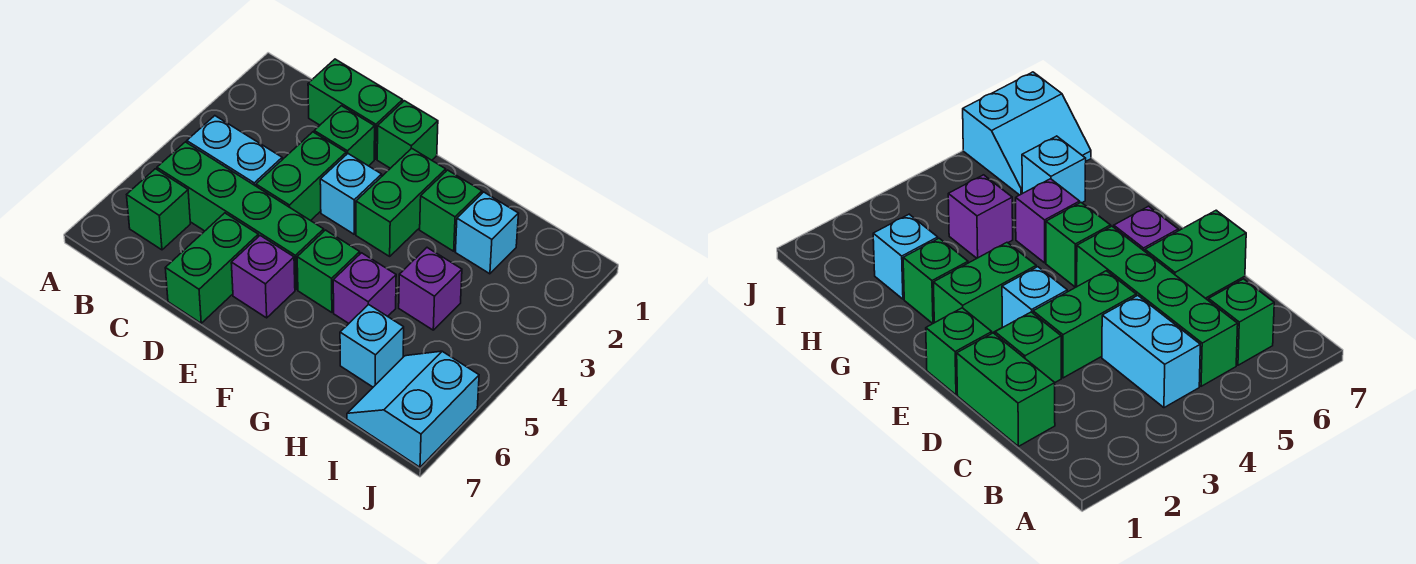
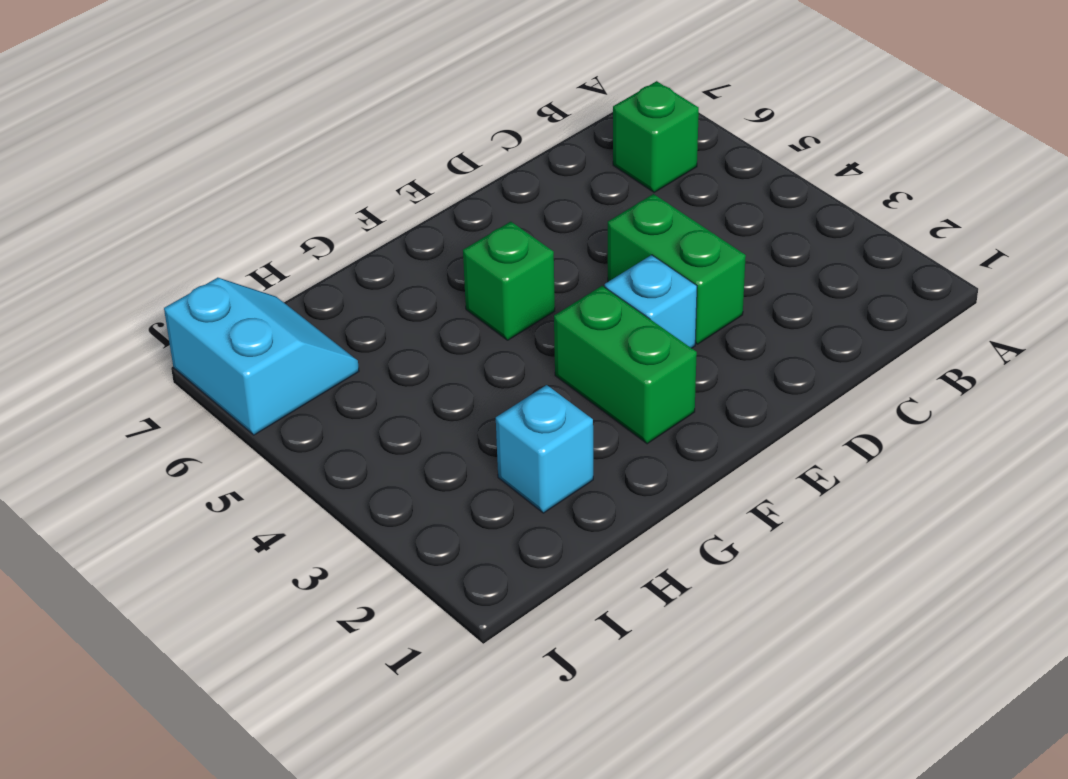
none -> cyan brick B4:C4 level 1
none -> green brick B5:E5 level 1
none -> green brick C1:D1 level 1

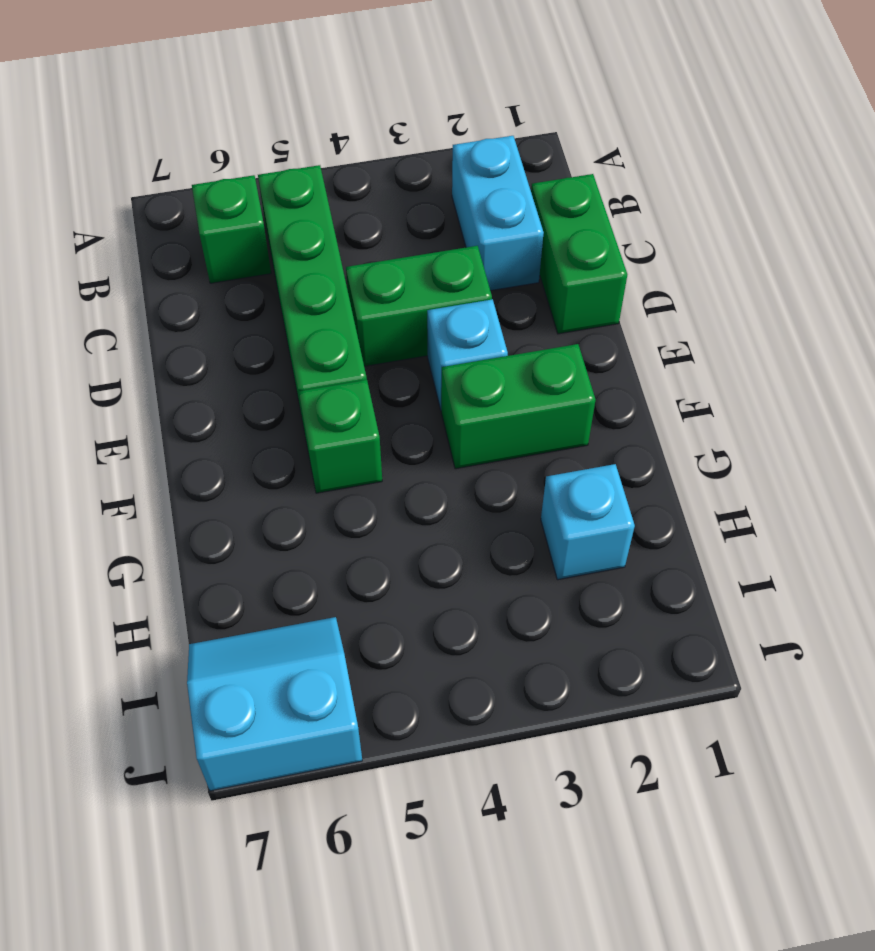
cyan brick B2:C2 level 1 -> cyan brick B4:C4 level 1
none -> green brick D2 level 1
none -> green brick D6:D7 level 1
none -> green brick E1 level 1

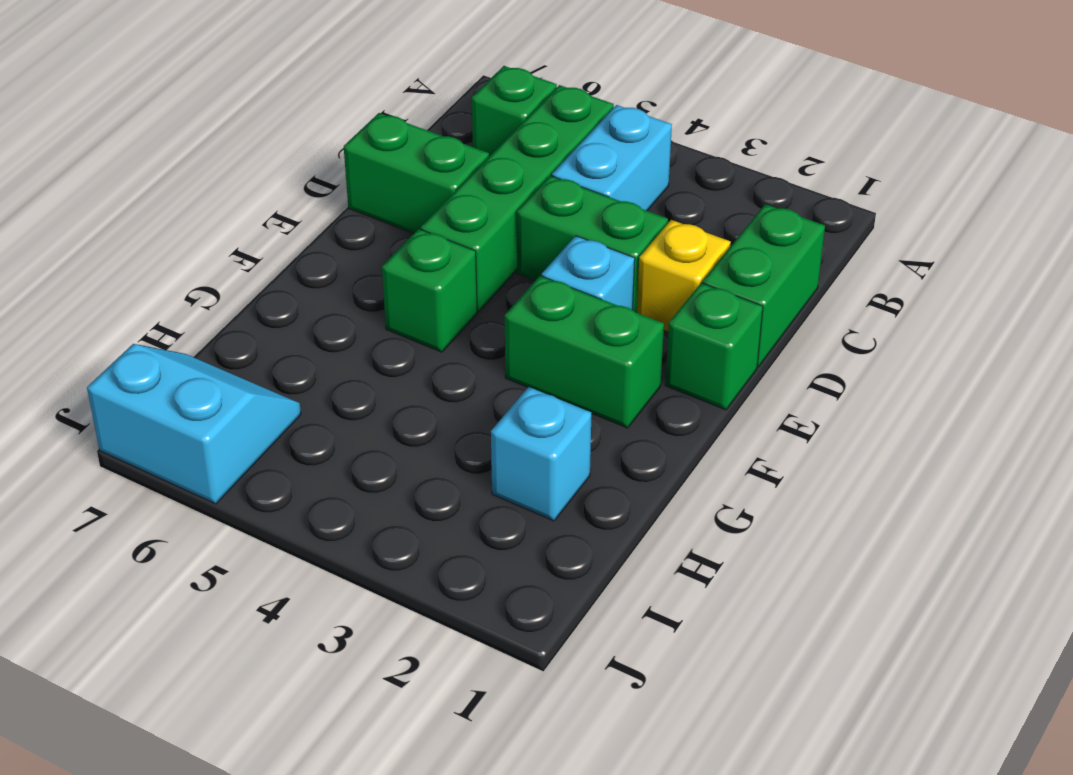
yellow brick D2 level 1 -> green brick D2 level 1
none -> purple brick E6 level 1
none -> green brick G2 level 1
none -> purple brick G5 level 1

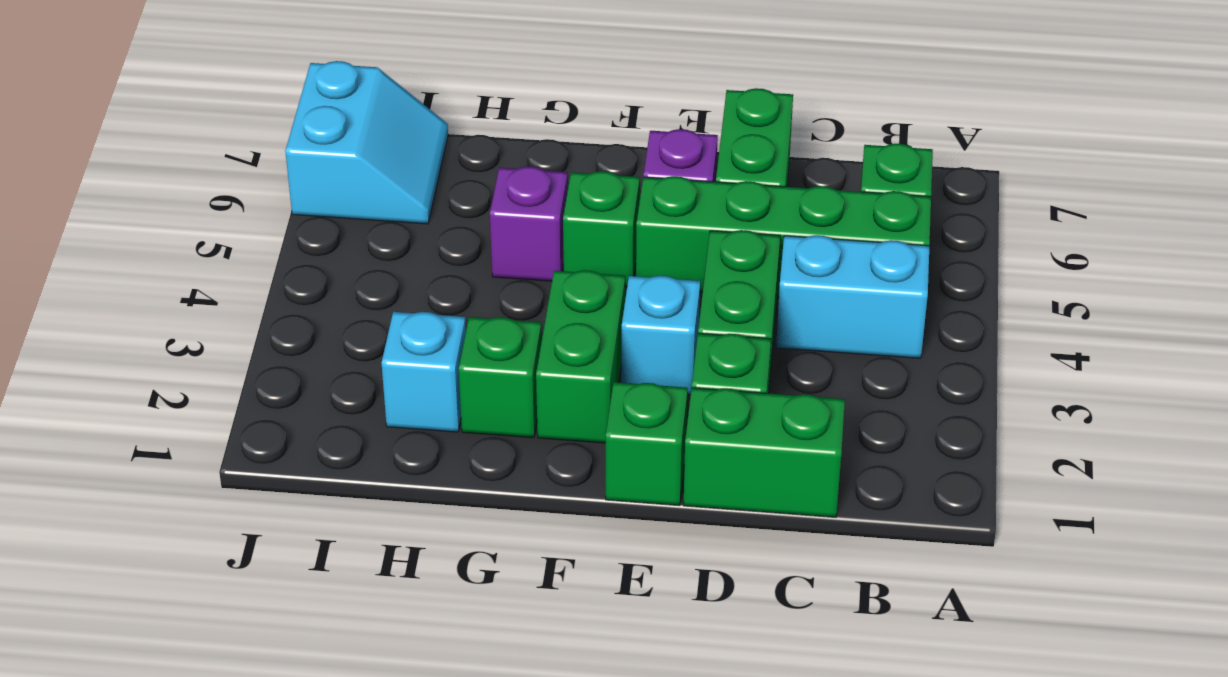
none -> purple brick H4 level 1
none -> cyan brick H6 level 1

